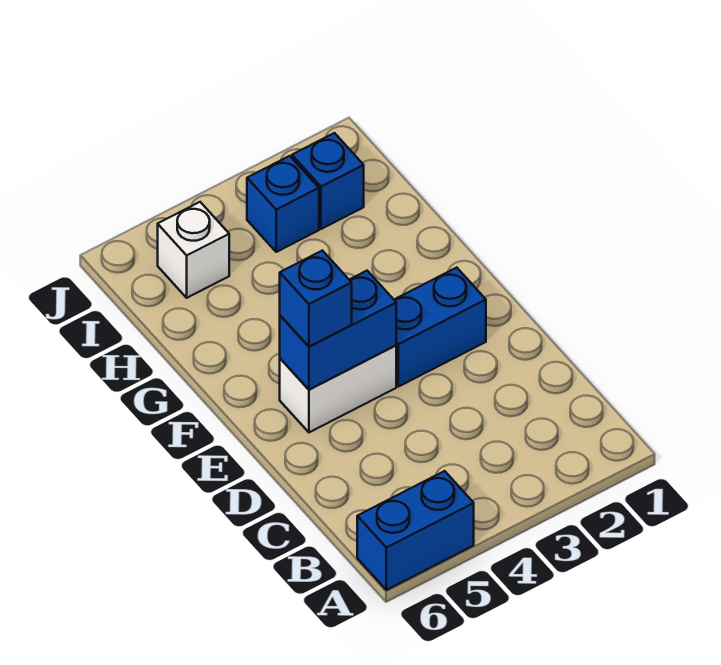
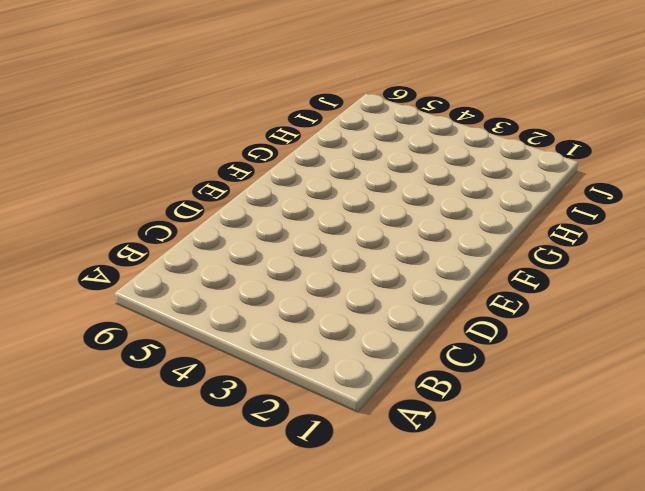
none -> blue brick A5:A6 level 1
none -> blue brick E2:E3 level 1

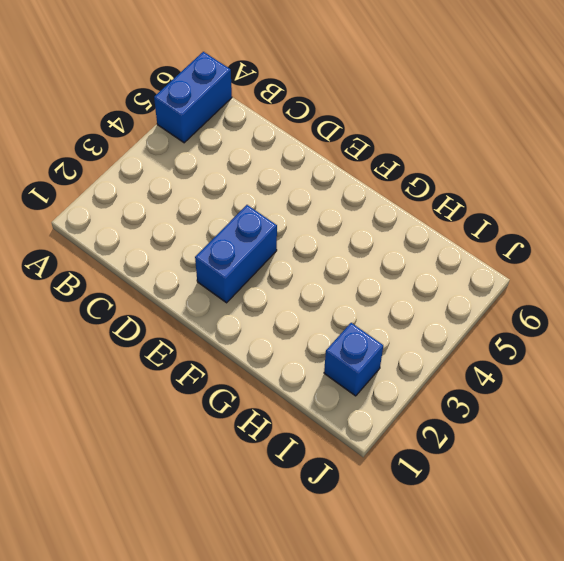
none -> white brick E4:E5 level 1
none -> blue brick I3 level 1

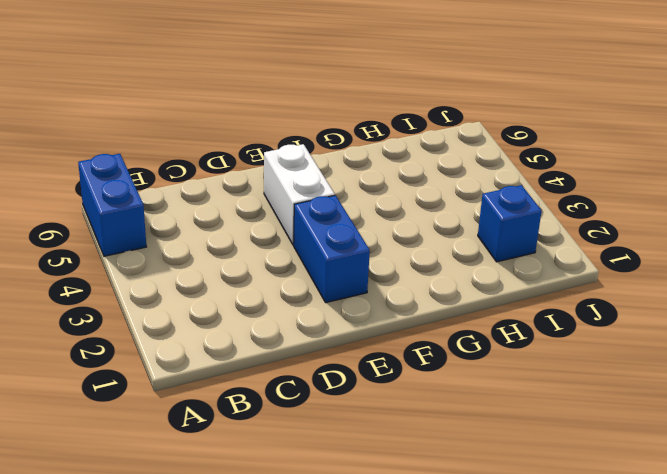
none -> blue brick I3 level 1
none -> white brick I5 level 1

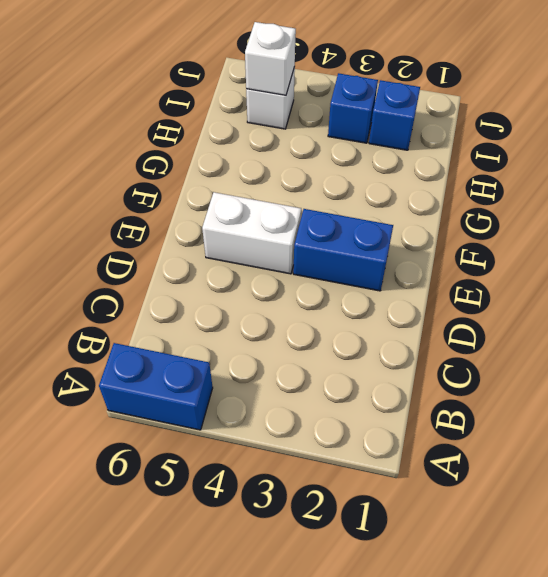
white brick I5 level 2 -> none
none -> blue brick E4:E5 level 2
none -> blue brick E5 level 3

